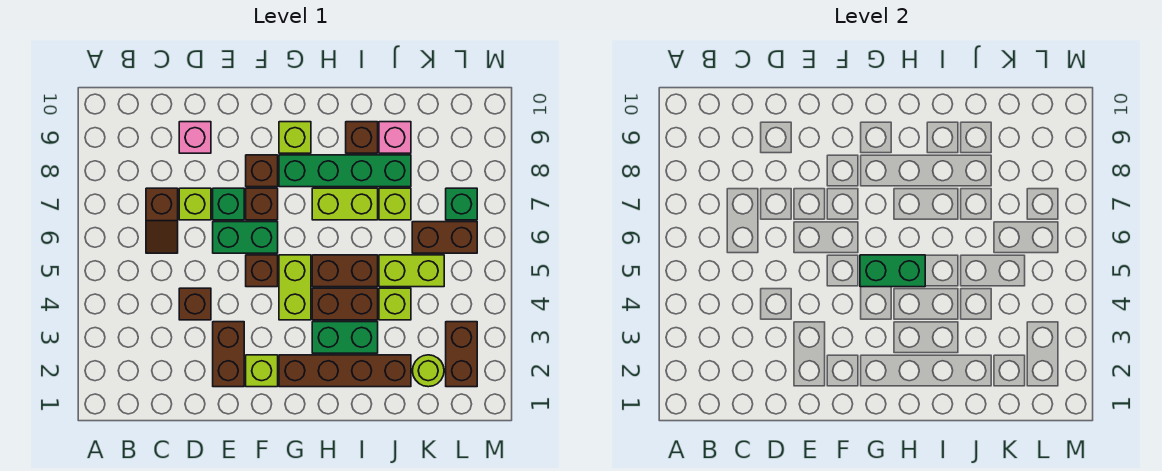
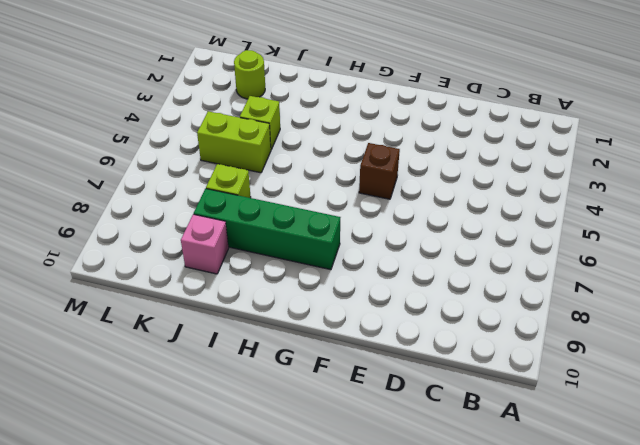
none -> brown slope C6:C7 level 1 top 7
none -> brown brick D4 level 1
none -> lime brick D7 level 1

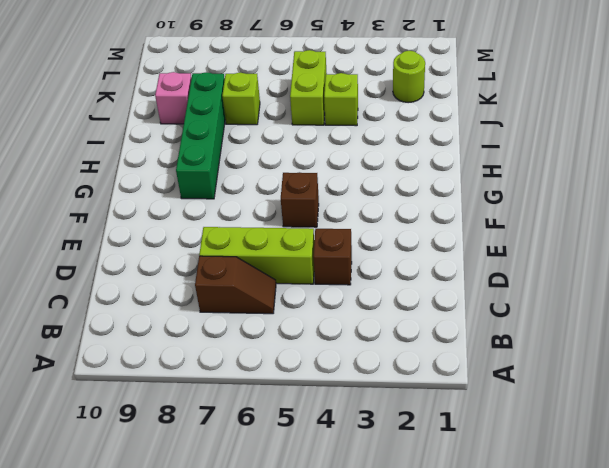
lime brick D5:D7 level 1 -> lime brick D7 level 1
none -> pink brick D9 level 1
none -> brown brick E2:E3 level 1
none -> green brick E6:F6 level 1

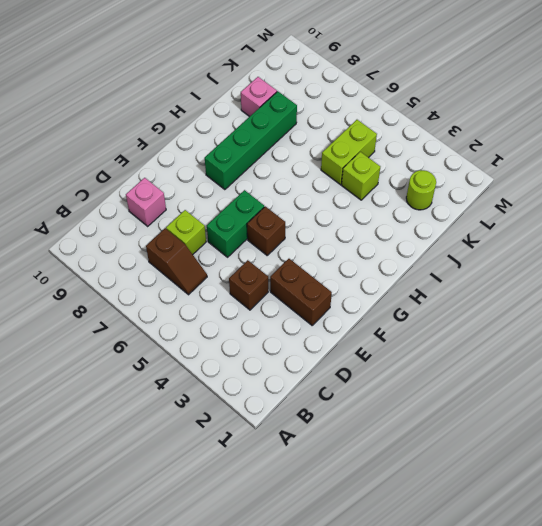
none -> green brick E7 level 1
none -> lime brick F2 level 1
none -> brown brick F7 level 1

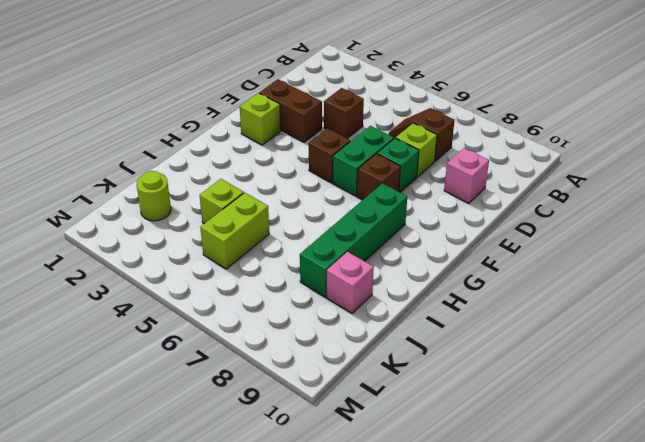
none -> brown brick F8 level 1
none -> brown brick G2:J2 level 1
none -> lime brick G4:G5 level 1

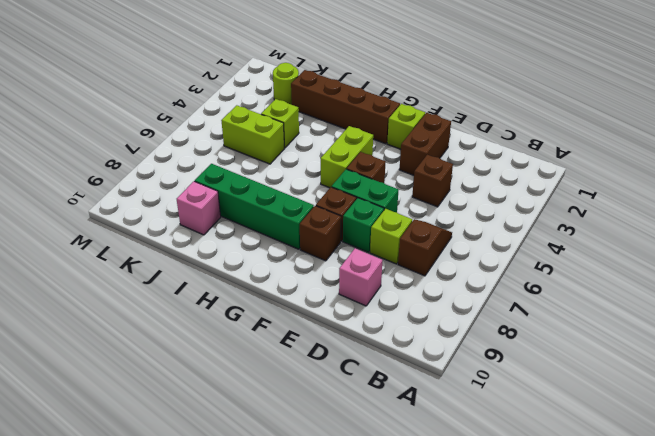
none -> lime brick G9 level 1
none -> green brick H3:I3 level 1
none -> brown brick H4:I4 level 1

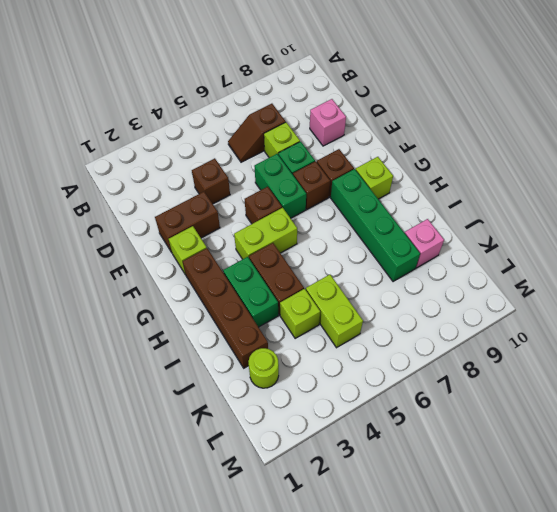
none -> brown brick H5:I5 level 1
none -> lime brick H7:I7 level 1
none -> brown brick I9 level 1

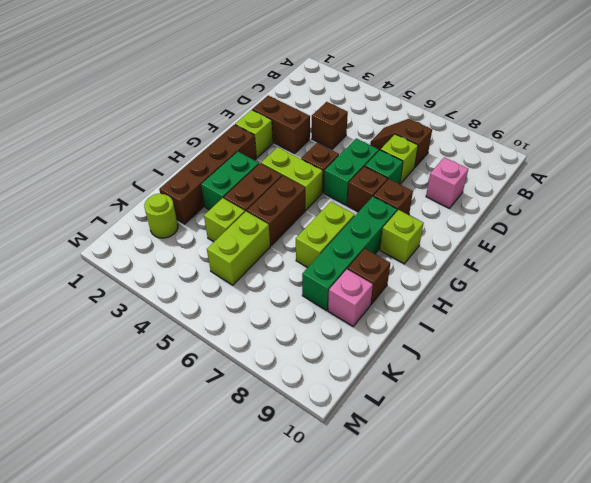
none -> lime brick J7 level 1
none -> brown brick K6:L6 level 1
none -> brown brick L2:L3 level 1

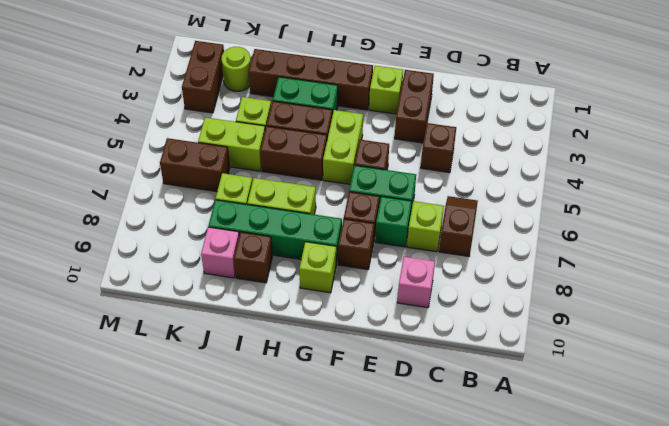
none -> green brick L7 level 1
none -> green brick G5:H5 level 2

